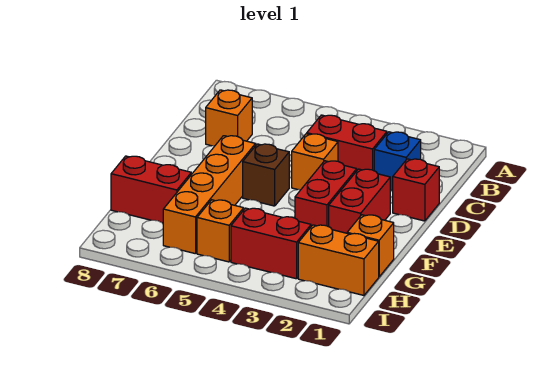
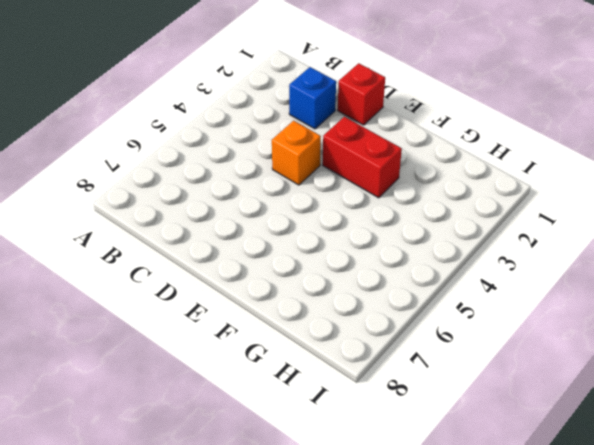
none -> red brick C3:C4 level 1
none -> orange brick C7 level 1
none -> red brick E2:F2 level 1

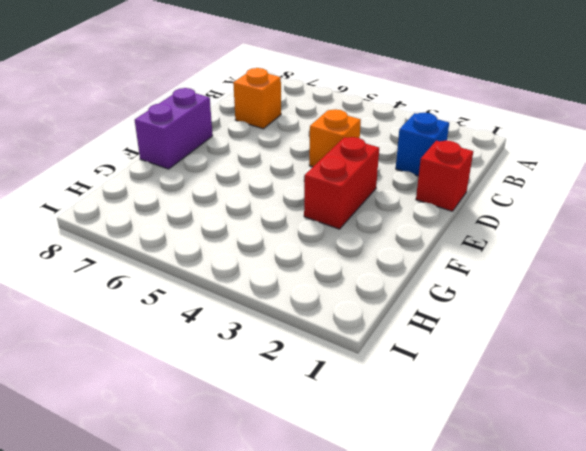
purple brick E8:F8 level 1 -> none
none -> red brick C3:C4 level 1
none -> red brick E2:F2 level 1
none -> brown brick E5 level 1

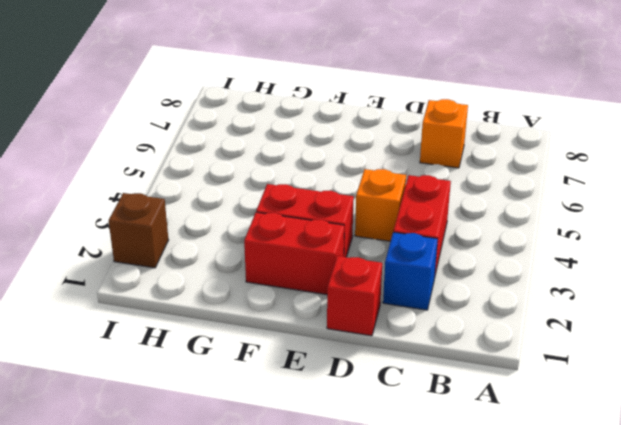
brown brick I2 level 1 -> brown brick E5 level 1
none -> orange brick E6:H6 level 1
none -> orange brick G1 level 1
none -> red brick G7:G8 level 1

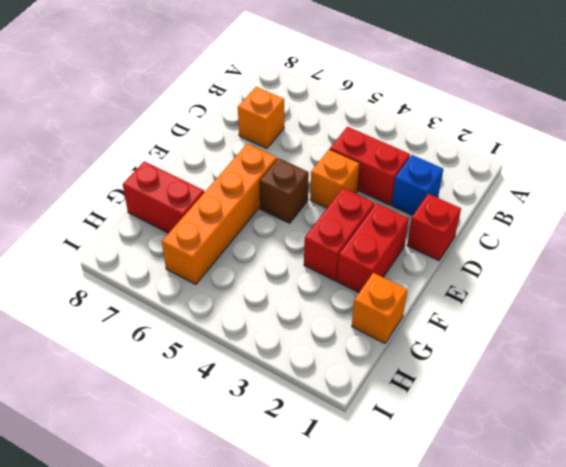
none -> orange brick H1:H2 level 1
none -> red brick H3:H4 level 1
none -> orange brick H5 level 1

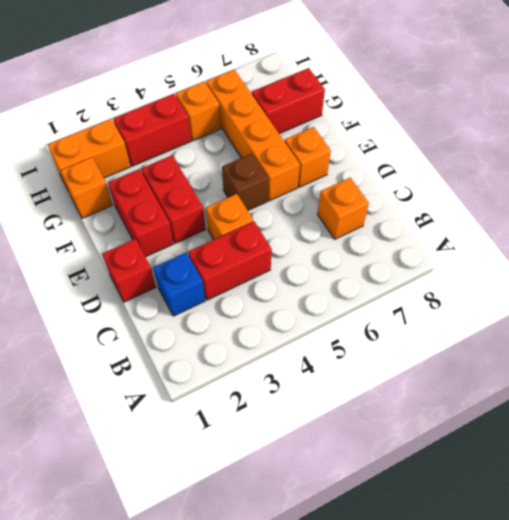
orange brick E7 level 1 -> none

